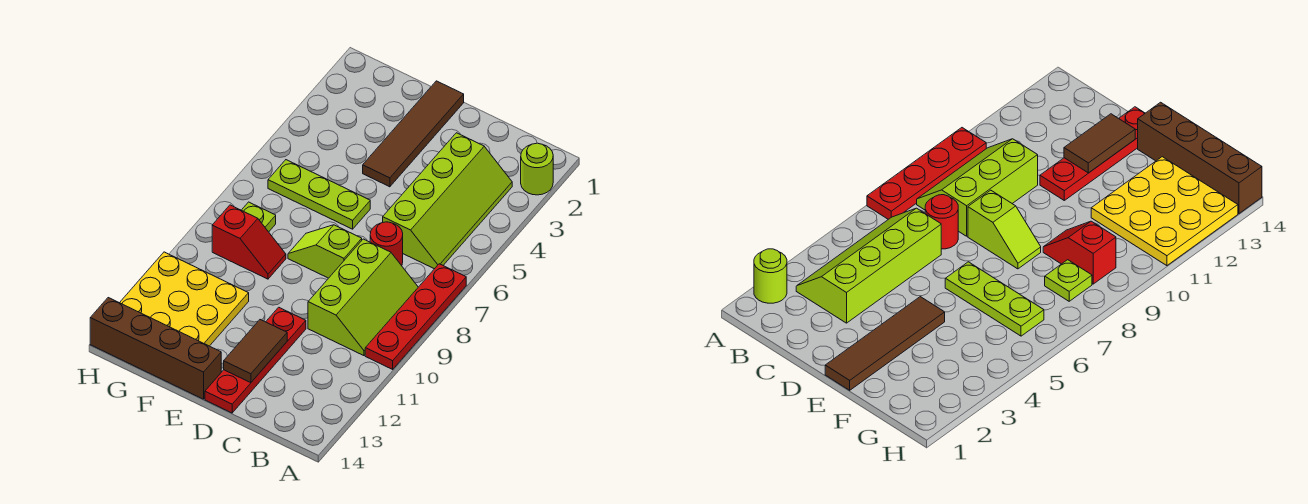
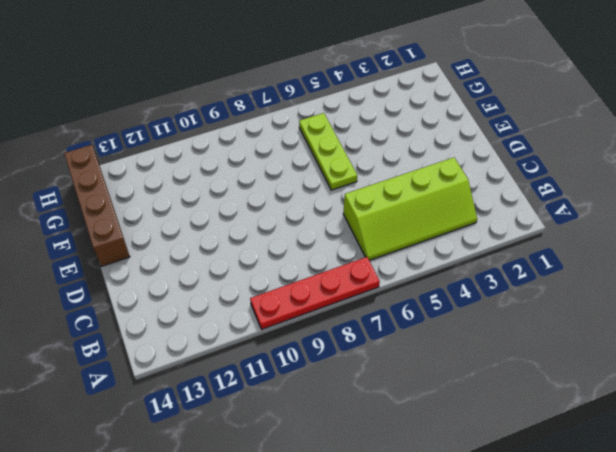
none -> lime round brick A2 level 1
none -> lime slope B8:C10 level 1 top C
none -> red round brick C7 level 1

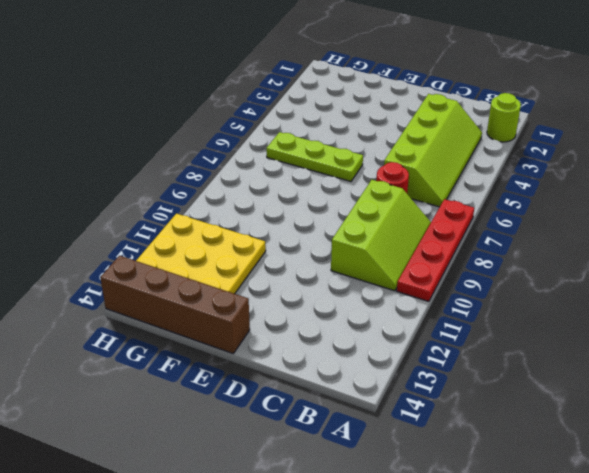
none -> lime slope D8:E8 level 1 top D
none -> red plate D11:D14 level 1
none -> brown tile E1:E4 level 1

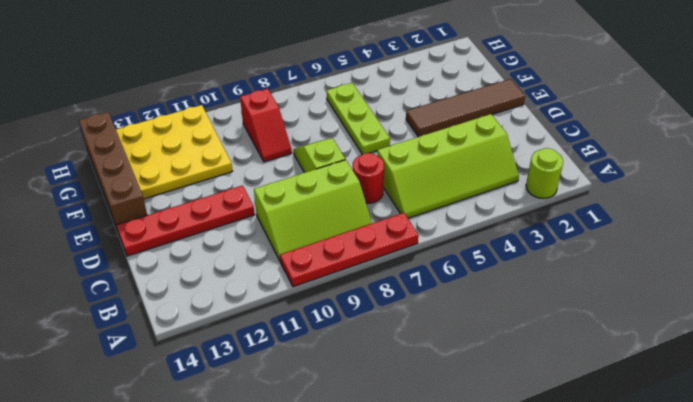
none -> lime plate G8 level 1
none -> brown tile D12:D13 level 2

